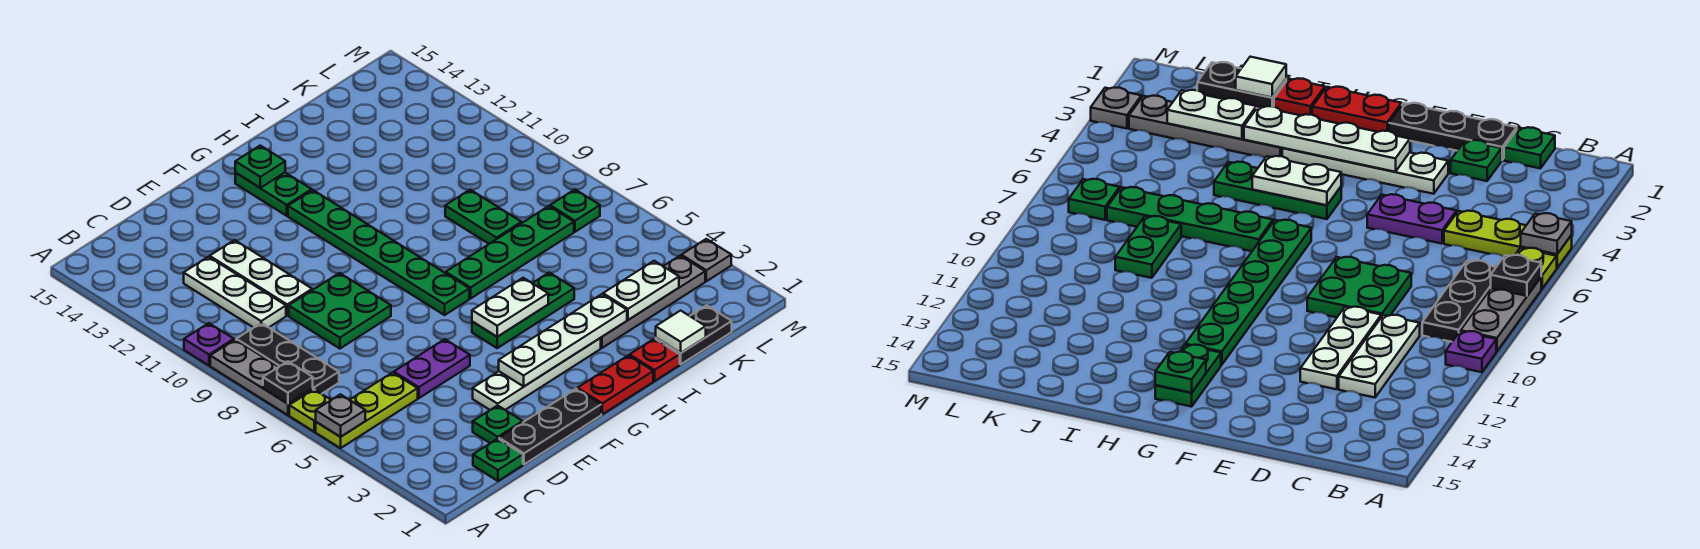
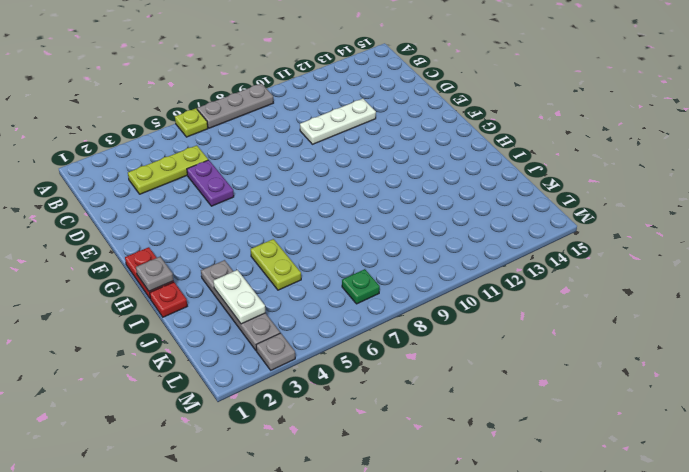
lime plate C3:C5 level 1 -> lime plate A5:C5 level 1
grey plate H1 level 2 -> grey plate A5 level 2
lime plate I5:J5 level 1 -> green plate G5:I5 level 1
none -> purple plate A10 level 1
none -> black plate B7:B9 level 1
none -> green plate C1 level 1
none -> white plate C10:C12 level 1

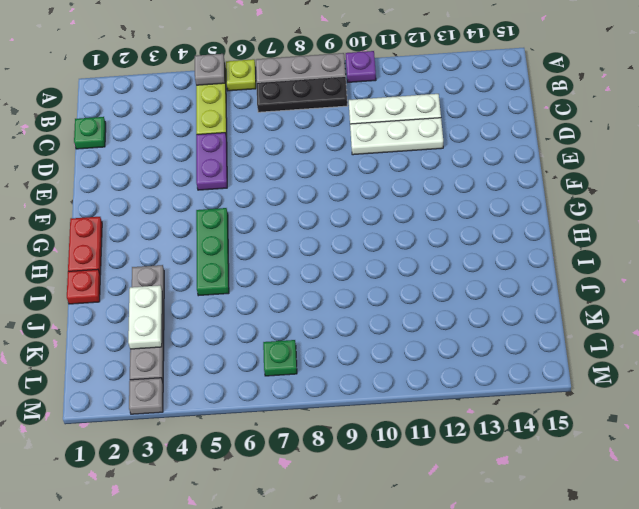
none -> black plate D1:F1 level 1
none -> green plate D2 level 1
none -> green plate D8:E9 level 1
none -> white plate E3:H3 level 1

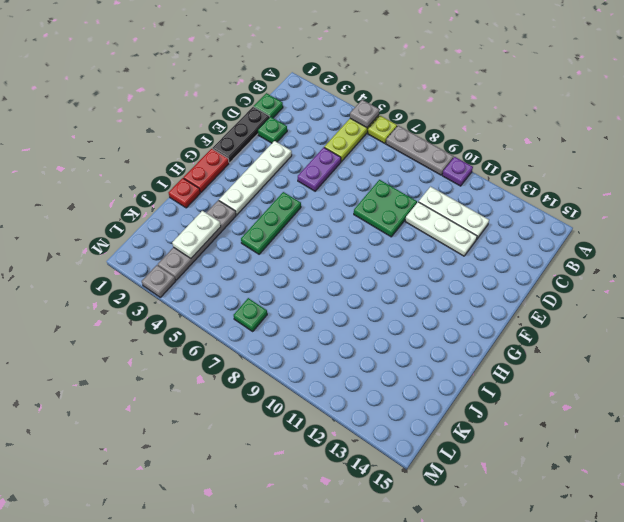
none -> black plate B7:B9 level 1
none -> green plate G7:G12 level 1
none -> green plate G13:G14 level 1
none -> green plate H7:K7 level 1

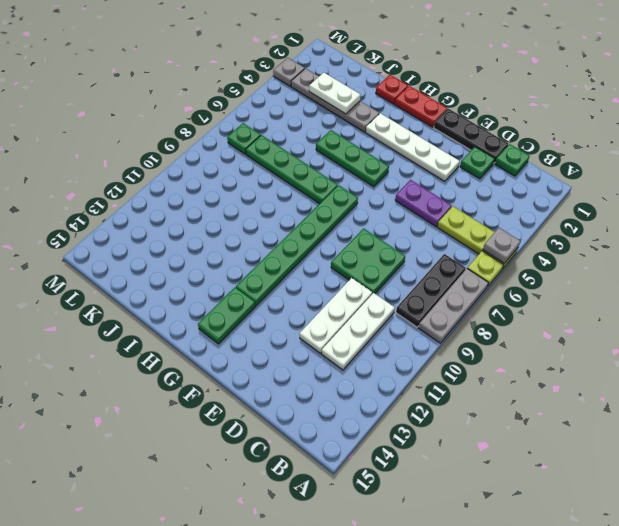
none -> purple plate A10 level 1
none -> black plate J1:K1 level 1
none -> green plate J8:J9 level 1
none -> black plate A7 level 2

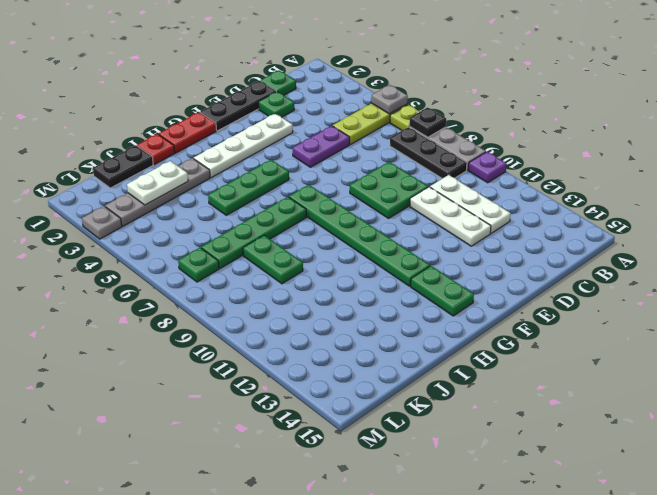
none -> white plate F3:I3 level 2
none -> white plate G5:H5 level 2
none -> green plate G14 level 2
none -> white tile J1 level 2

